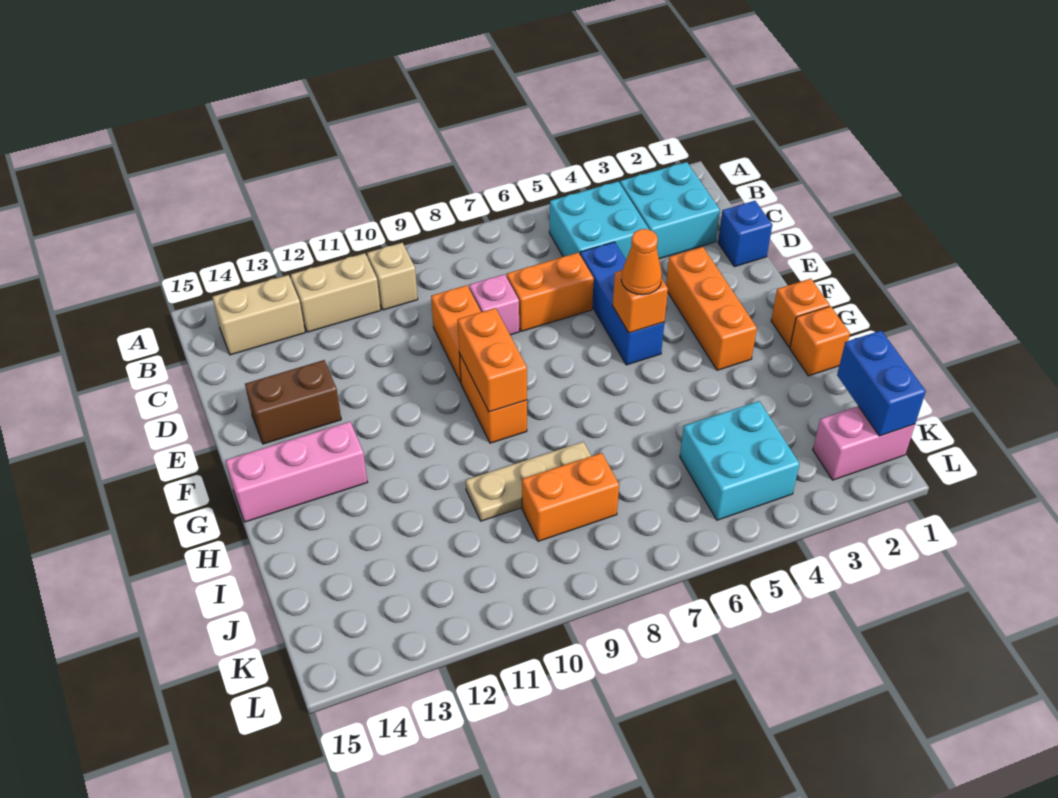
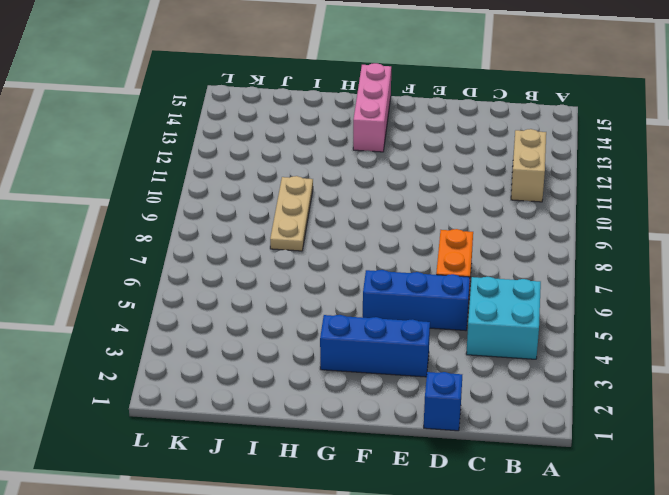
blue brick E3:G3 level 1 -> orange brick E3:G3 level 1
none -> cyan brick B2:C3 level 1
none -> tan brick B10 level 1
none -> tan brick B13:B14 level 1

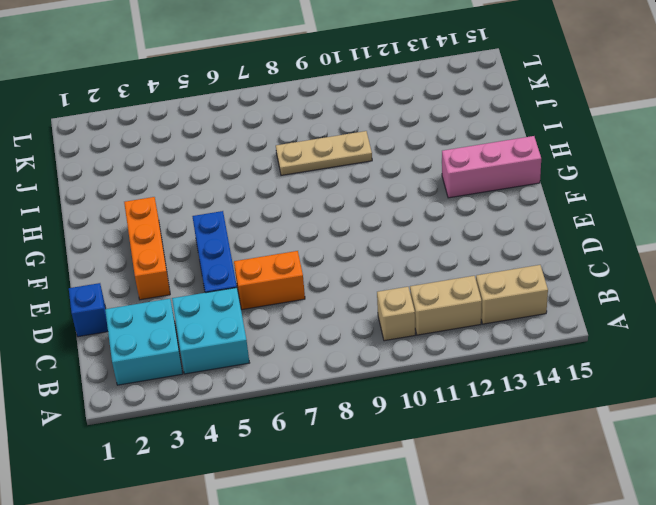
none -> pink brick D8 level 1
none -> orange brick D9:E9 level 1
none -> brown brick E13:E14 level 1

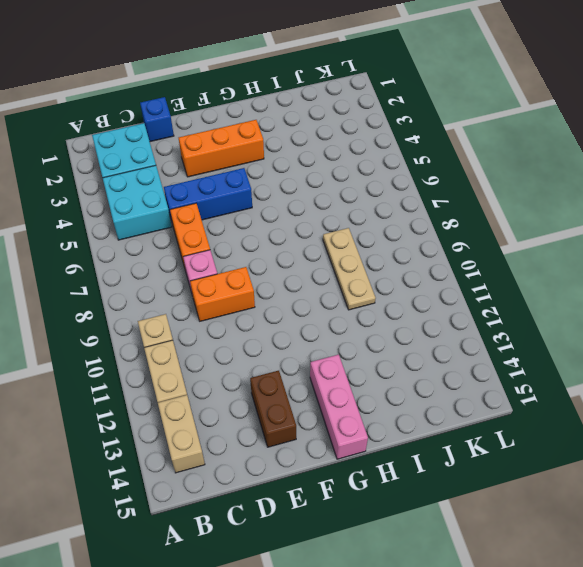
none -> orange brick F9:G9 level 1
none -> orange brick G1 level 1
none -> orange brick H1 level 1

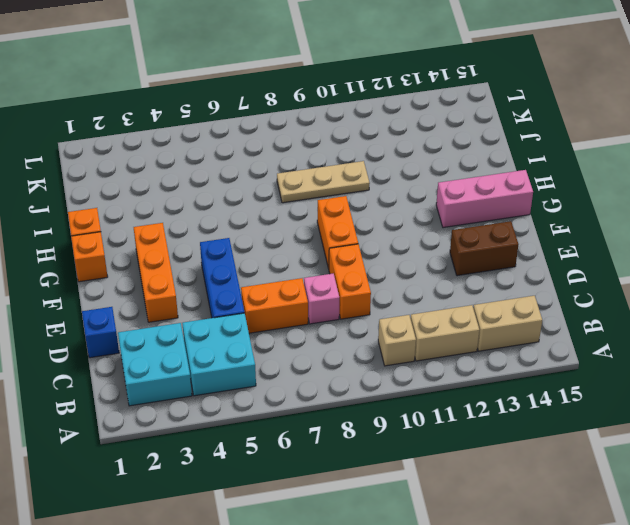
none -> cyan brick J4:K5 level 1
none -> orange brick J8:J9 level 1
none -> pink brick K1:K2 level 1

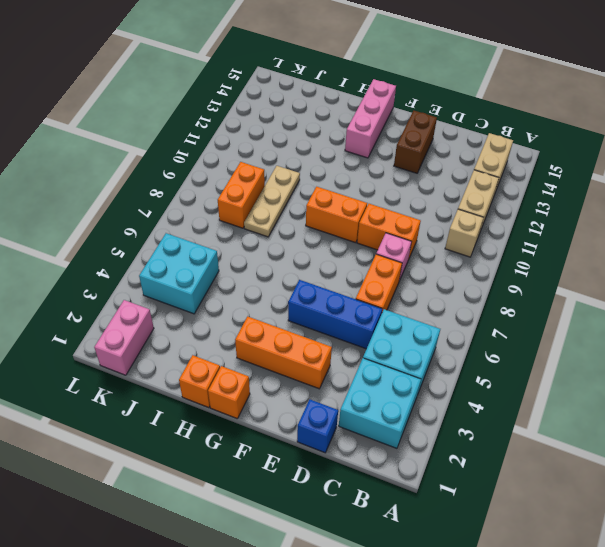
none -> orange brick F5 level 2
none -> orange brick F9:G9 level 2
none -> blue brick J1:K1 level 2

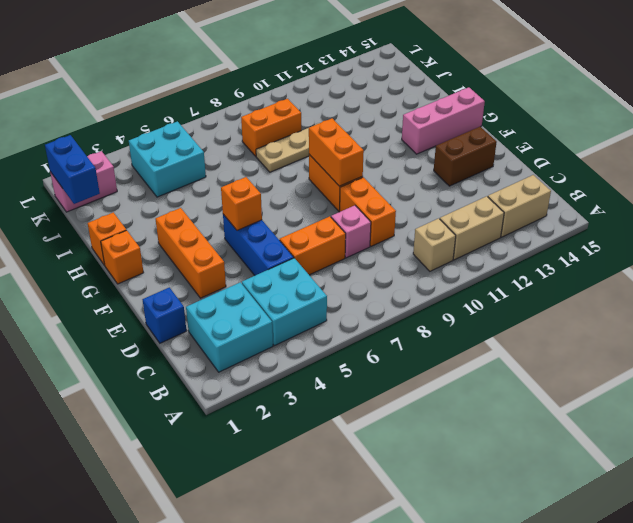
none -> orange cone F5 level 3

